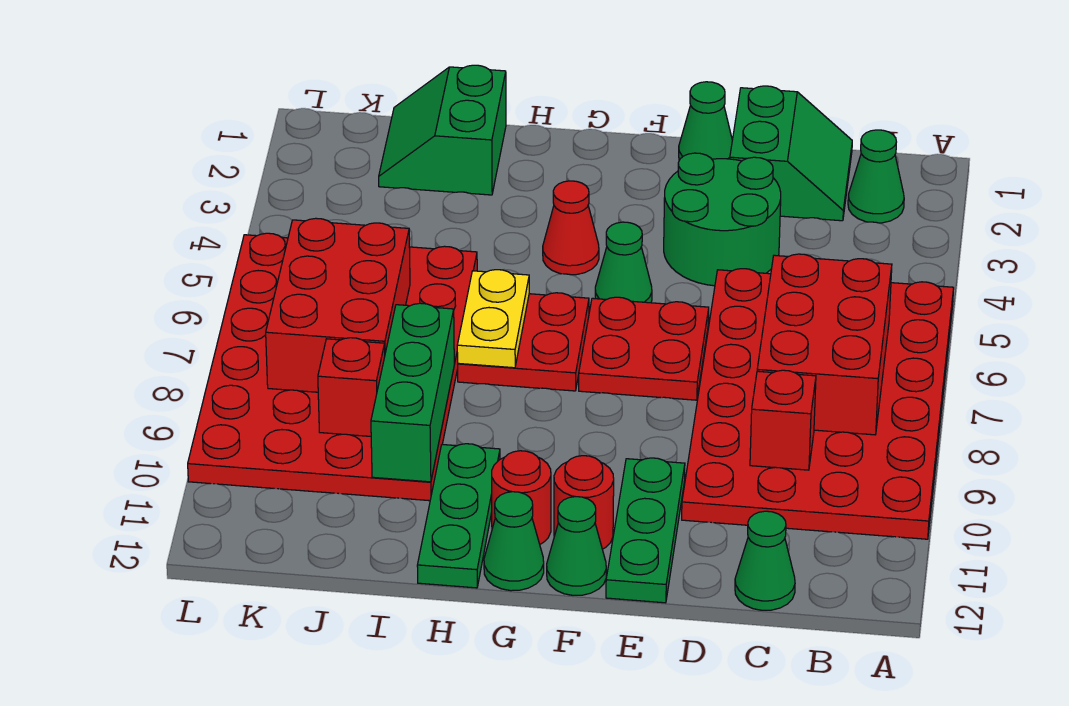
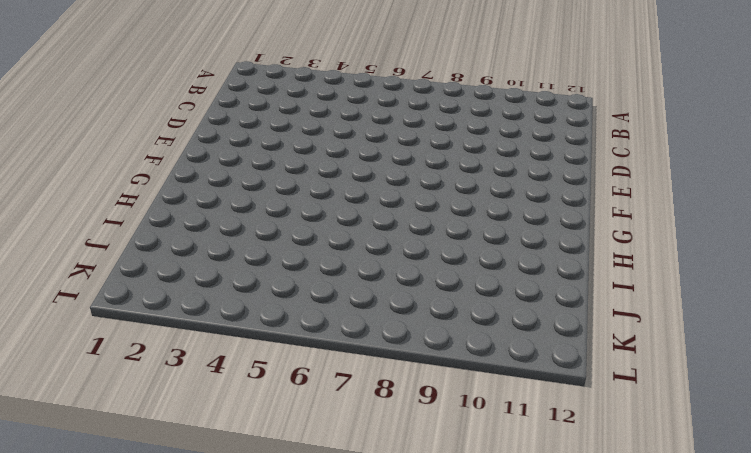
none -> red plate A5:D10 level 1
none -> green cone B2 level 1
none -> green slope C1:D2 level 1 top D

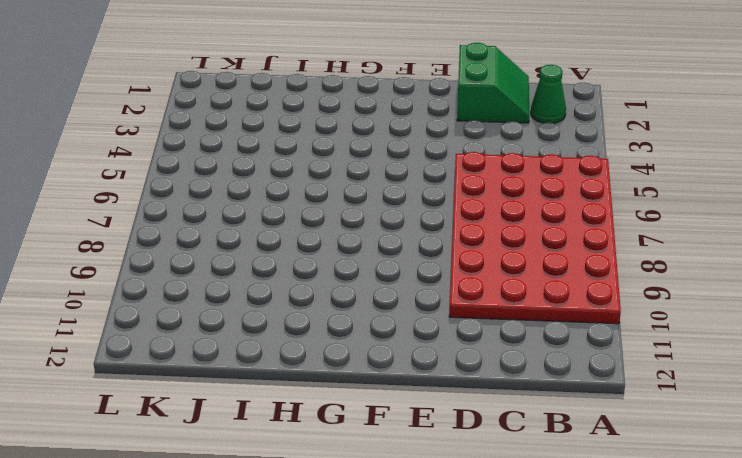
none -> green cone C12 level 1
none -> green round brick D3:E4 level 1
none -> green cone E1 level 1

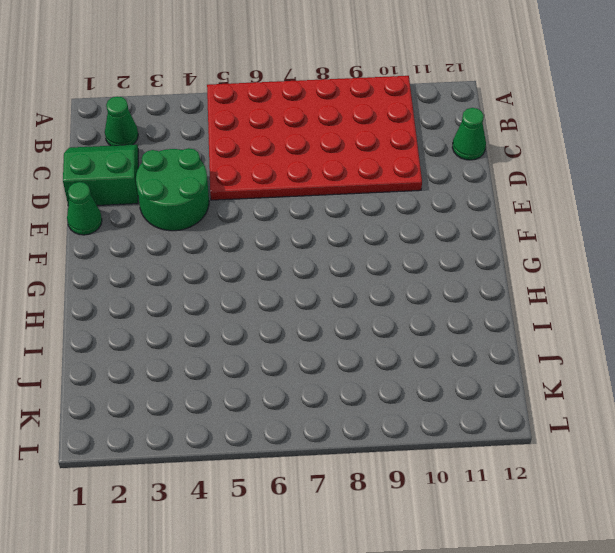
none -> red plate E6:F7 level 1
none -> green plate E10:E12 level 1
none -> green cone F5 level 1

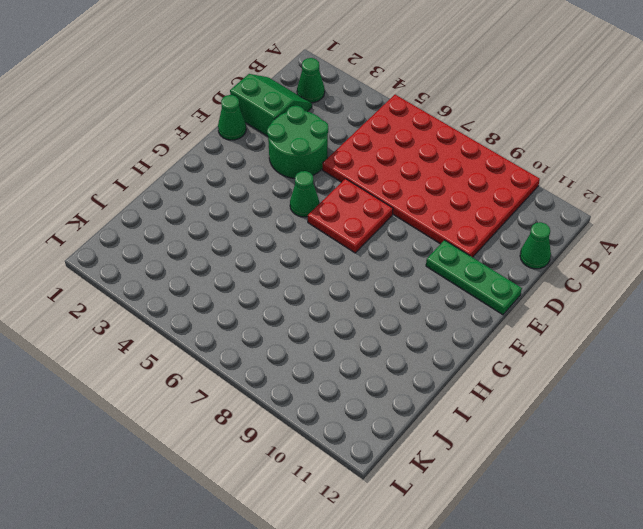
none -> red round brick F11 level 1
none -> green cone F12 level 1
none -> red cone G4 level 1

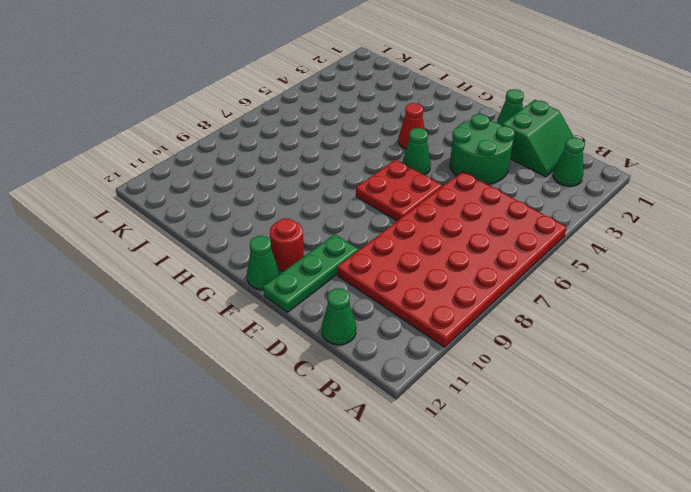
none -> red plate G6:H7 level 1
none -> red round brick G11 level 1
none -> green cone G12 level 1

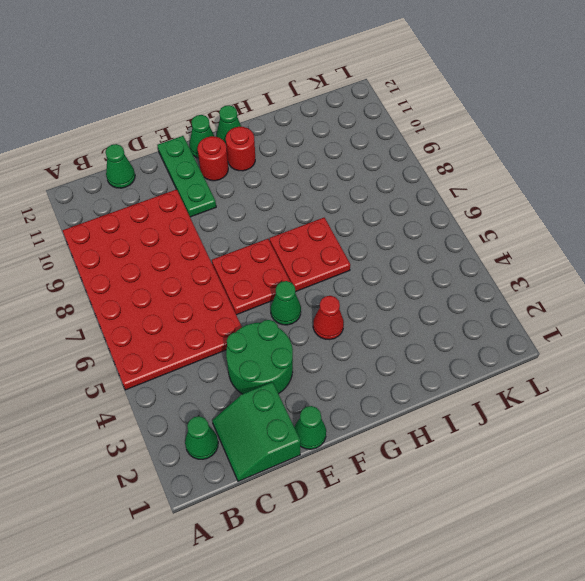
none -> green plate H10:H12 level 1
none -> green slope I1:J2 level 1 top I
none -> red plate I5:L10 level 1

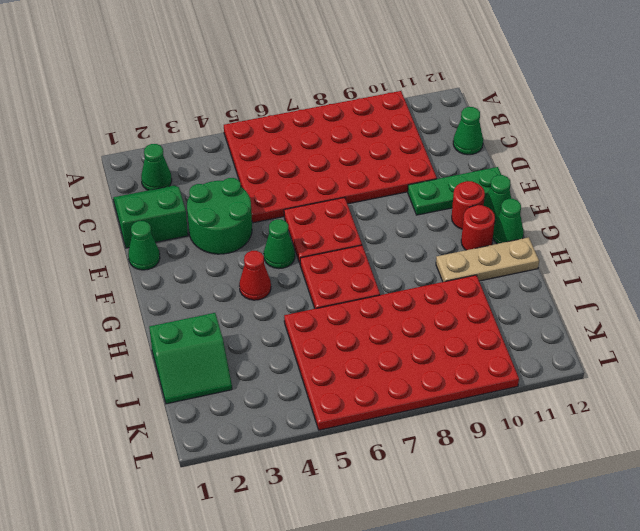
tan plate H10:H12 level 1 -> green plate H10:H12 level 1
none -> red brick B6:C8 level 2
none -> red brick C9 level 2
none -> yellow plate H6:H7 level 2

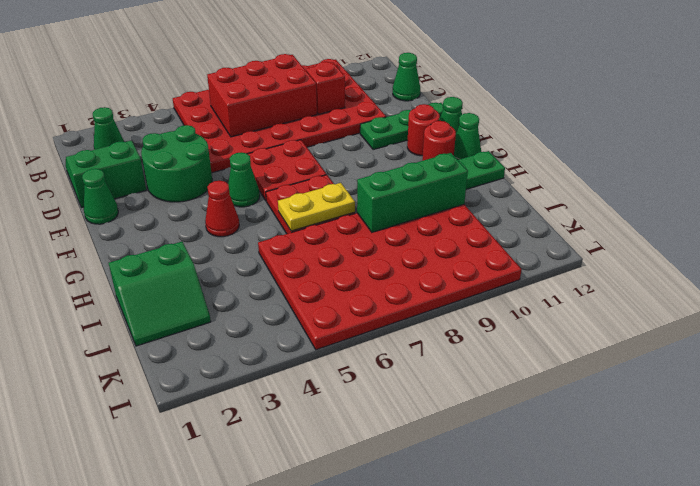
none -> red brick J6:K8 level 2
none -> red brick J9 level 2

